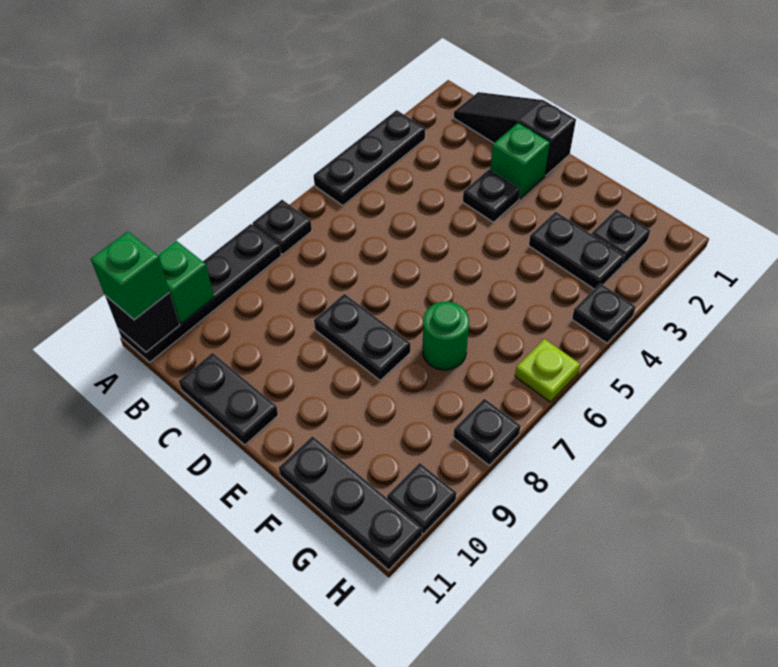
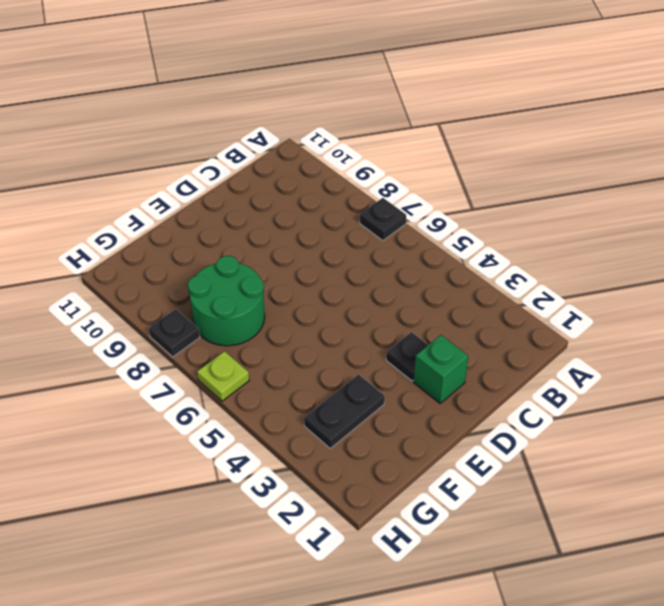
green round brick F7:G8 level 1 -> green round brick F7 level 1
none -> black plate A3:A5 level 1
none -> black plate A8:A11 level 1
none -> black slope B1:D1 level 1 top D

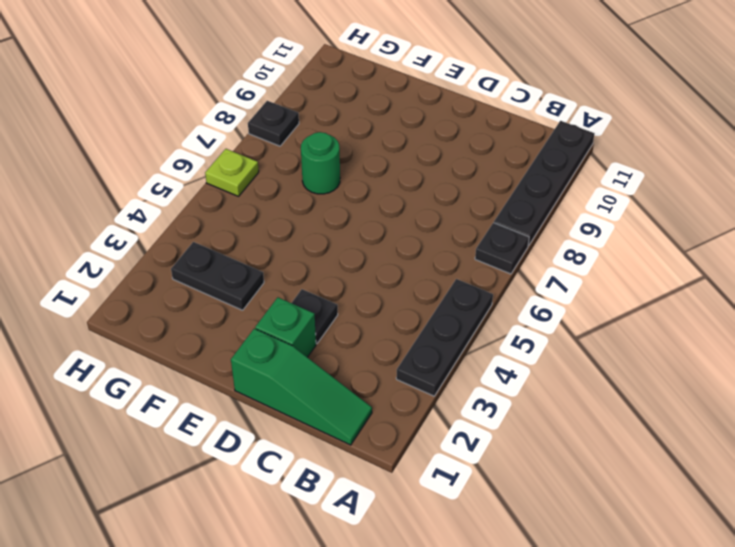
green slope B1:D1 level 1 top D -> black slope B1:D1 level 1 top D
none -> black plate C11:D11 level 1
none -> black plate D8:E8 level 1
none -> black plate F11:H11 level 1

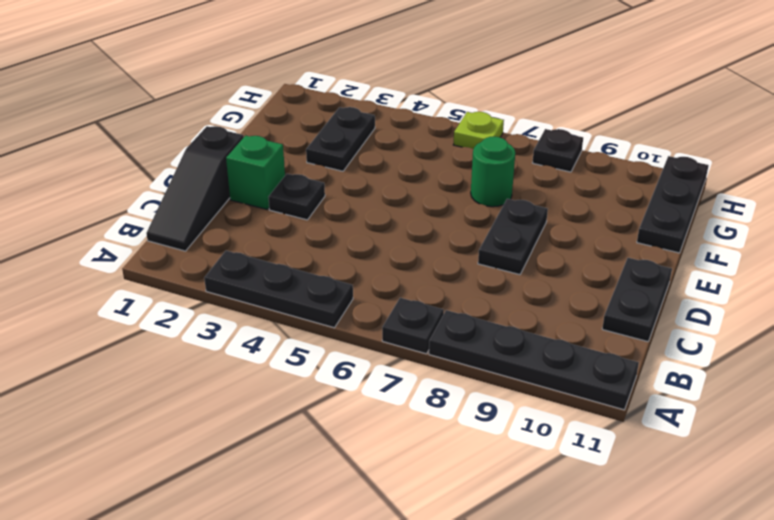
none -> black plate G2 level 1
none -> black plate H4 level 1
none -> black plate H10 level 1

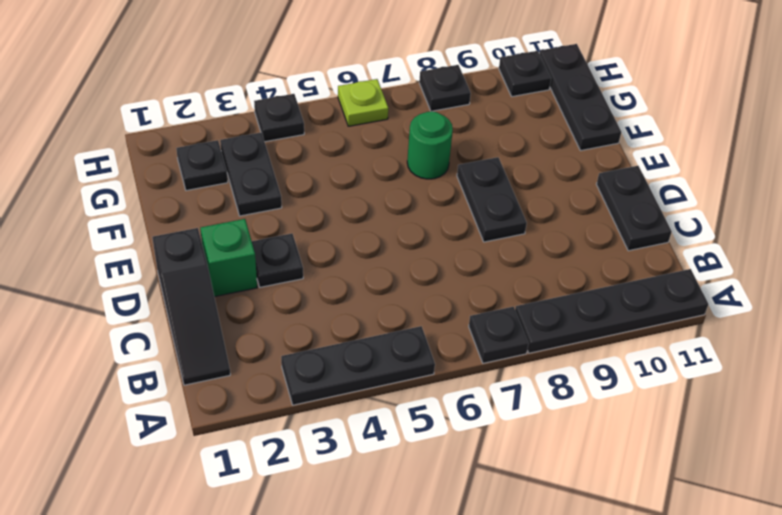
none -> green brick A10 level 2
none -> black brick A11 level 2
none -> green brick A11 level 3

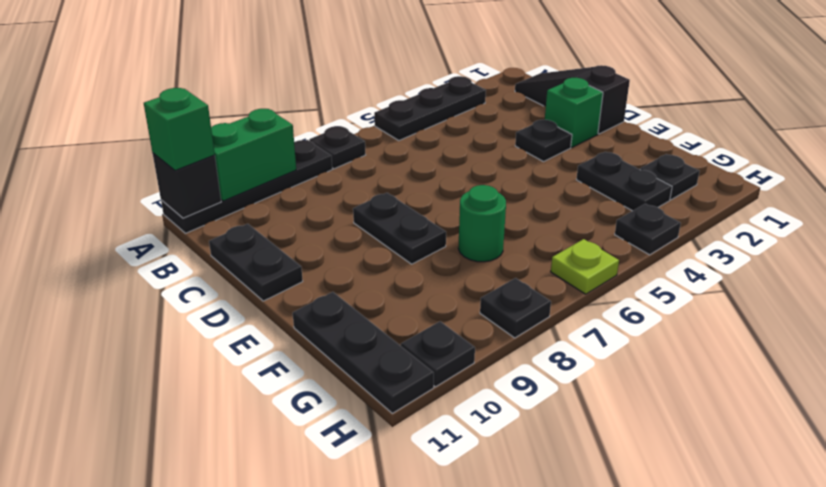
green brick A9:A10 level 2 -> green brick A10 level 2

